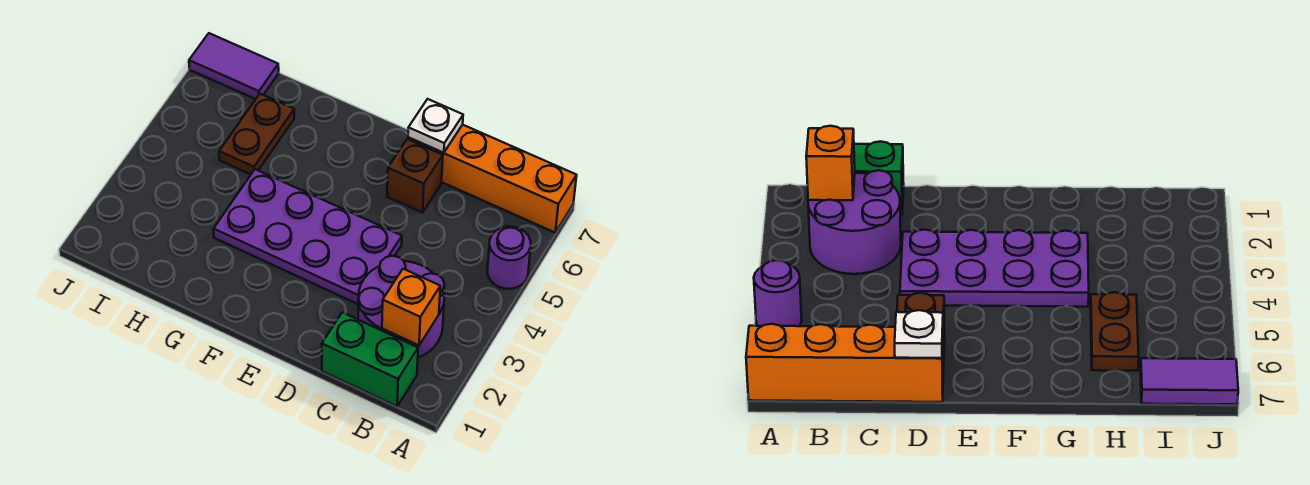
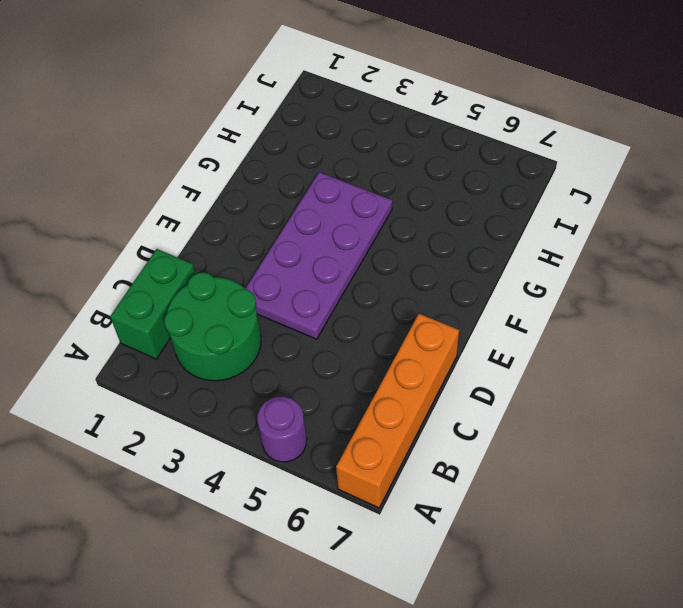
green round brick B2:C3 level 1 -> purple round brick B2:C3 level 1
none -> brown brick D6 level 1
none -> brown plate H5:H6 level 1

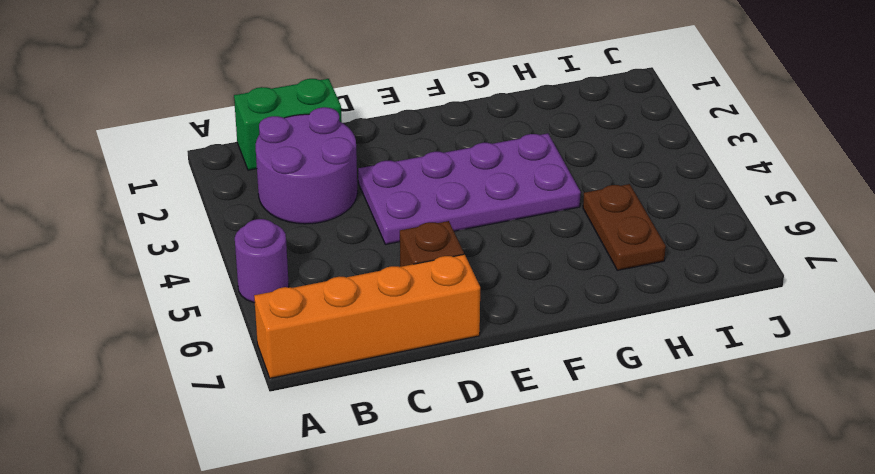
none -> purple tile I7:J7 level 1
none -> orange brick B2 level 2

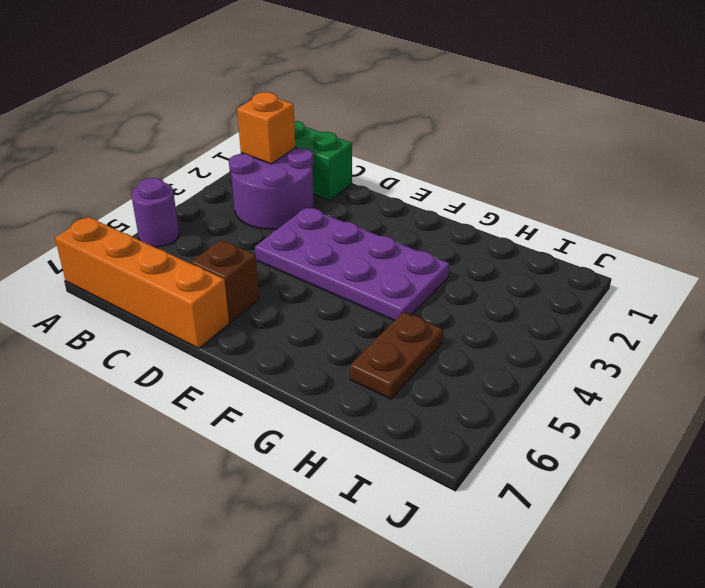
none -> purple tile I7:J7 level 1
none -> white plate D7 level 2

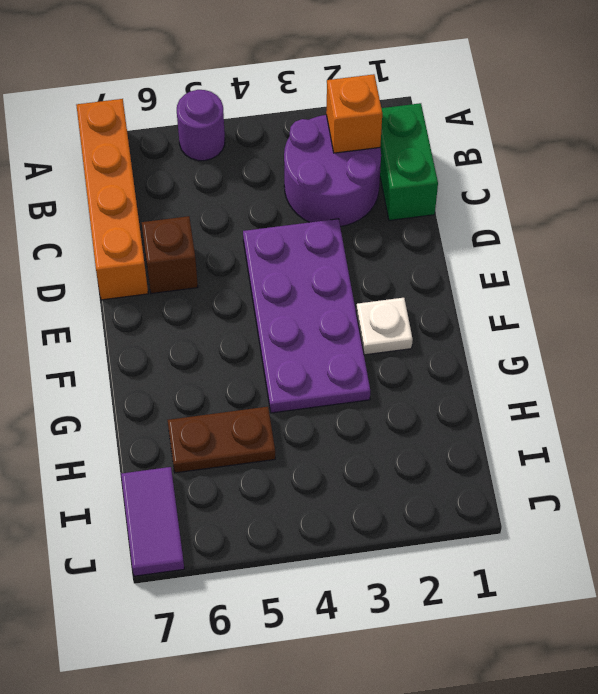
white plate F2 level 1 -> white plate D7 level 2

